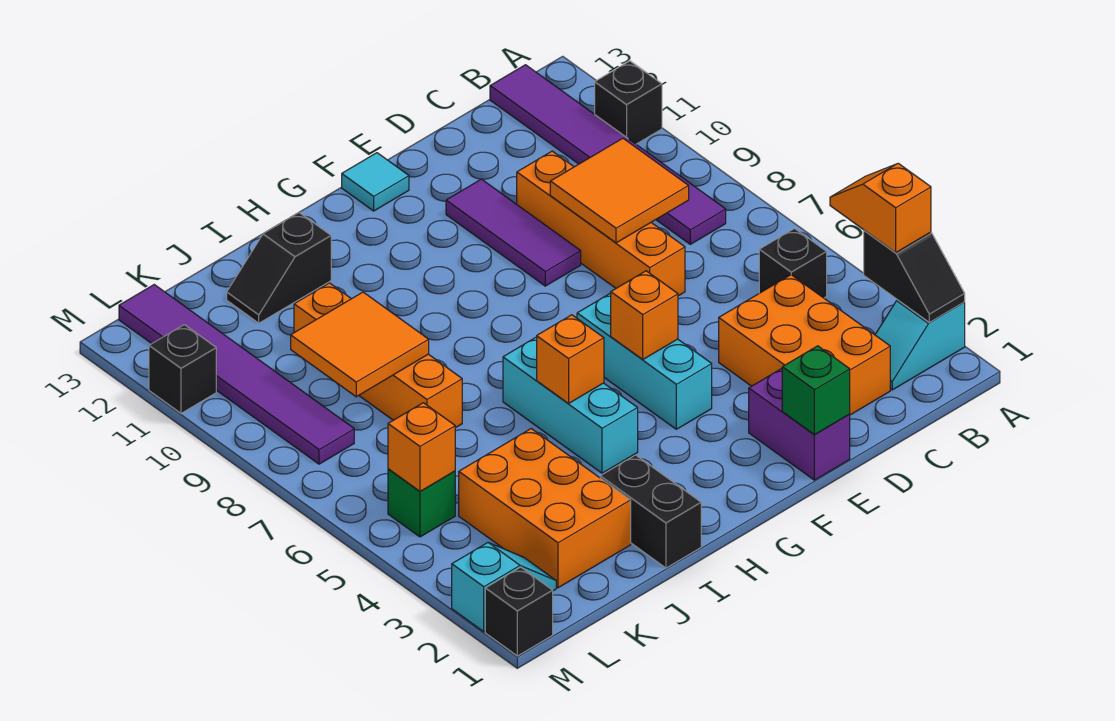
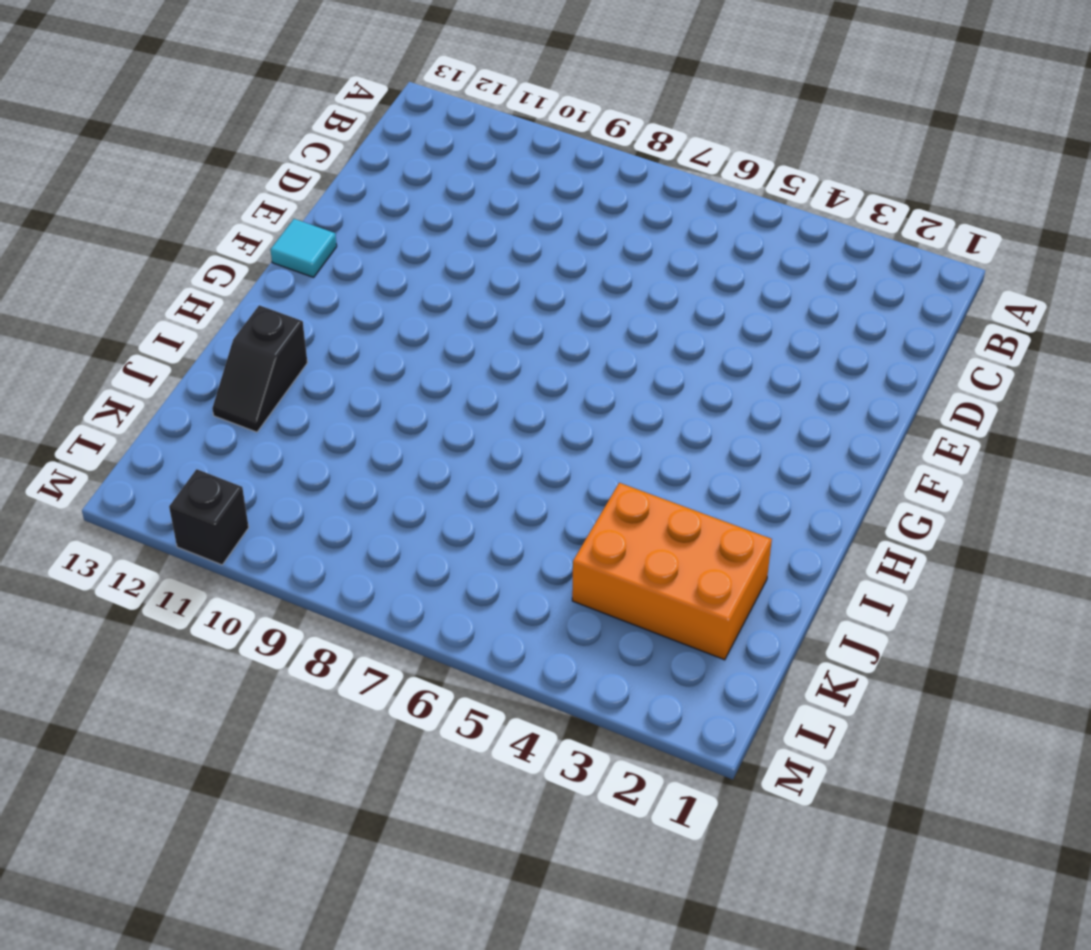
none -> cyan slope A2:B2 level 1 top A
none -> black brick A11 level 1
none -> black brick B5 level 1

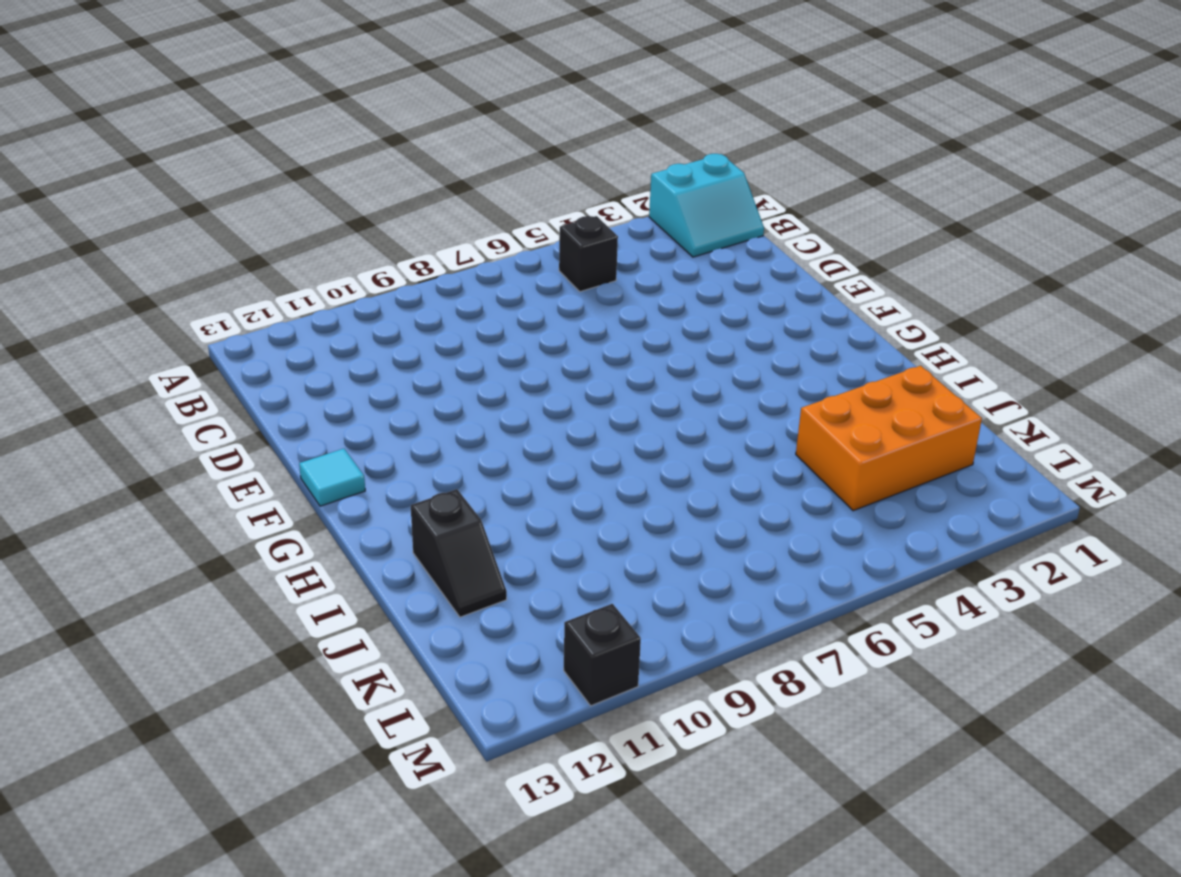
cyan slope A1:B2 level 1 top A -> cyan slope A2:B2 level 1 top A
none -> black brick A11 level 1
none -> purple tile B8:B13 level 1
none -> orange brick C2:D4 level 1

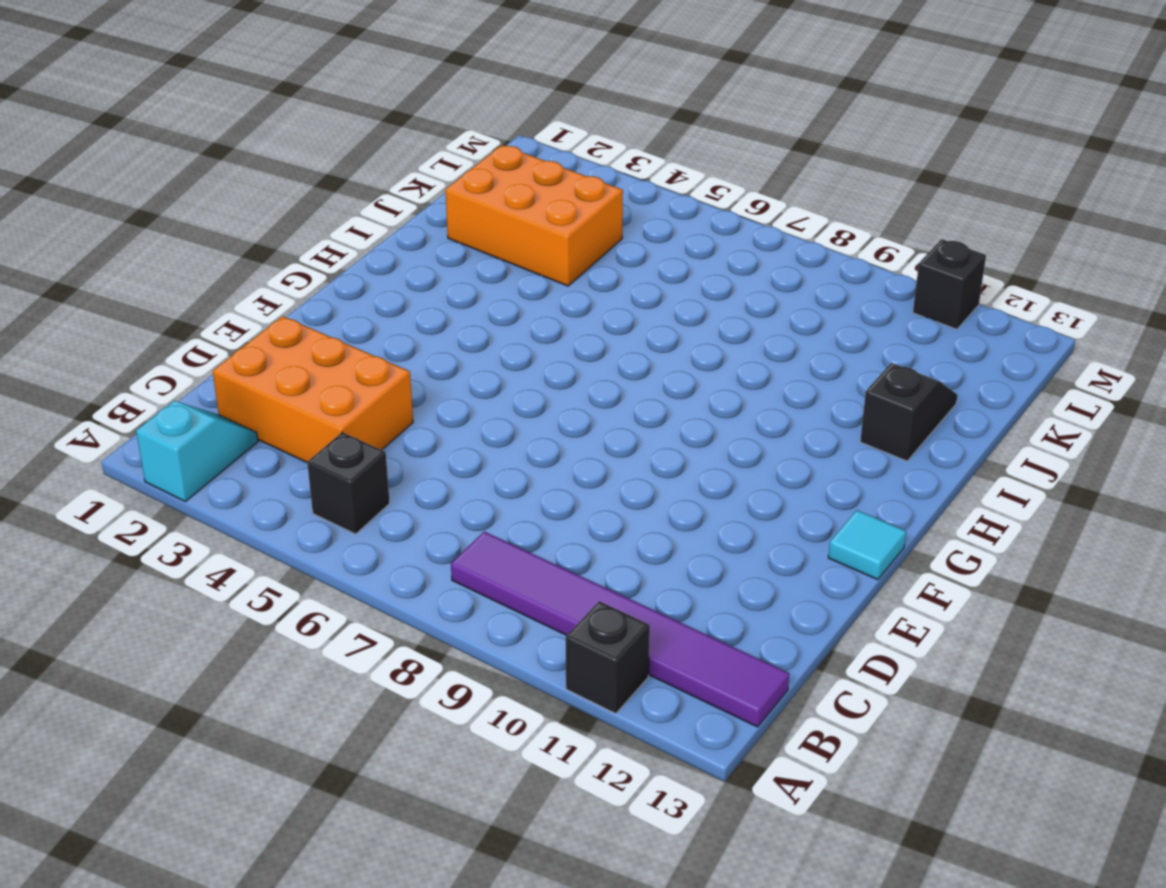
none -> orange brick D7:D10 level 1
none -> purple brick E1:E2 level 1
none -> purple tile E9:E11 level 1

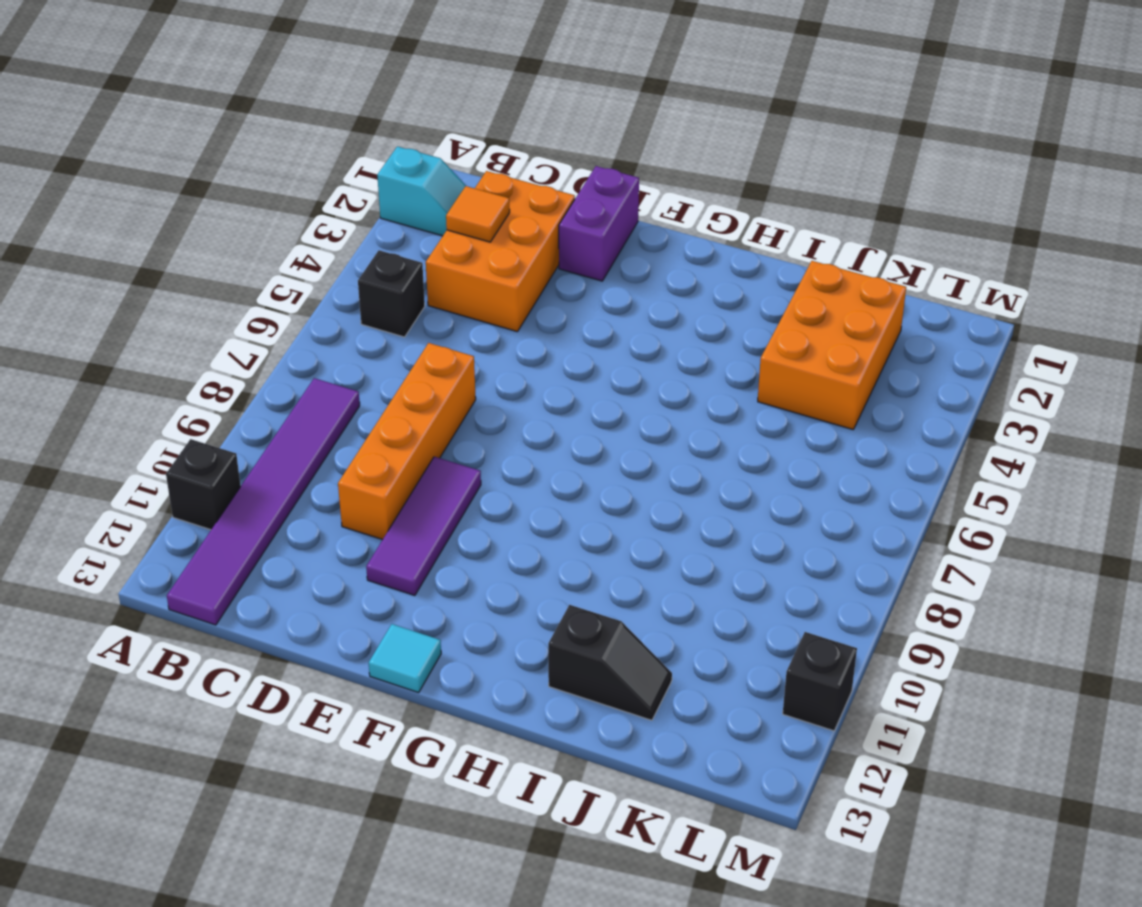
orange tile C3 level 2 -> none
none -> cyan brick F4:F6 level 1
none -> cyan brick H4:H6 level 1
none -> black brick I1:I2 level 1

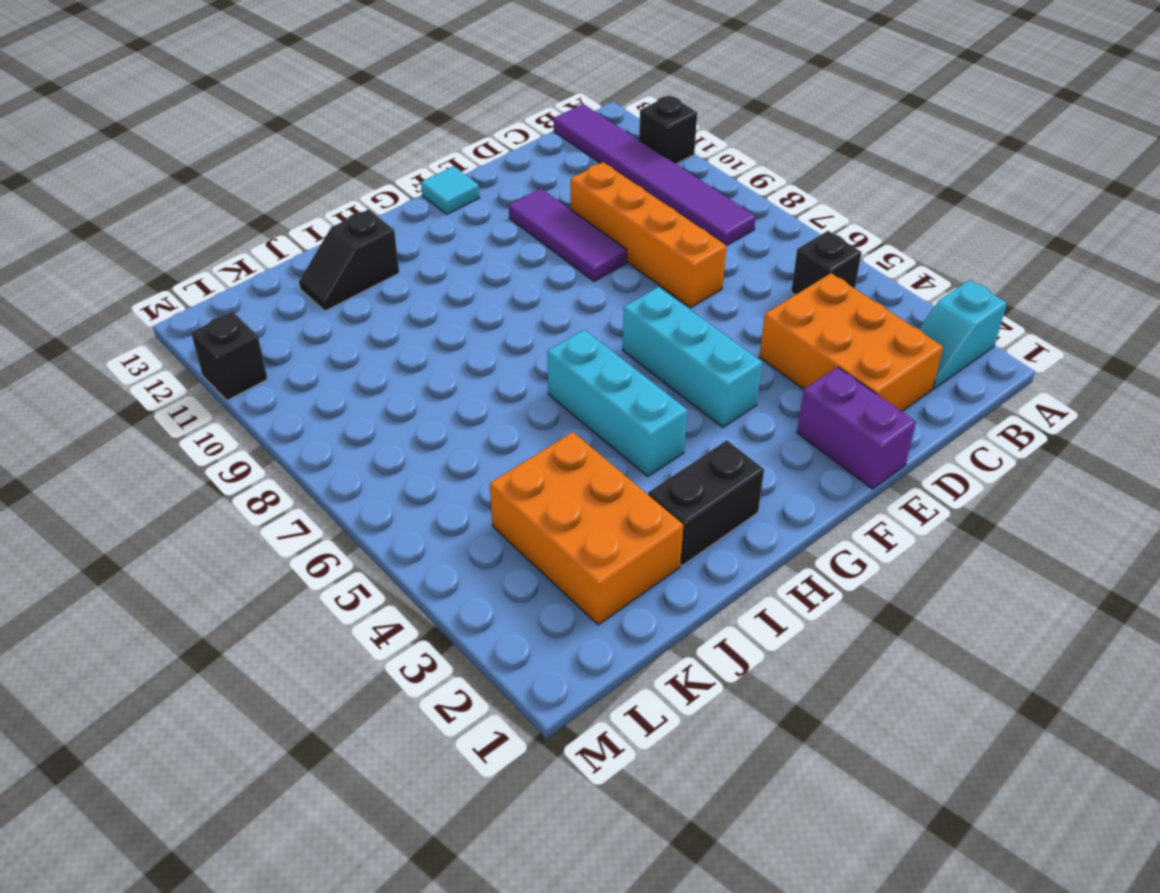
black brick H2:I2 level 1 -> black brick I1:I2 level 1
none -> orange brick J7:J10 level 1
none -> cyan slope L2:M2 level 1 top M
none -> green brick L5 level 1

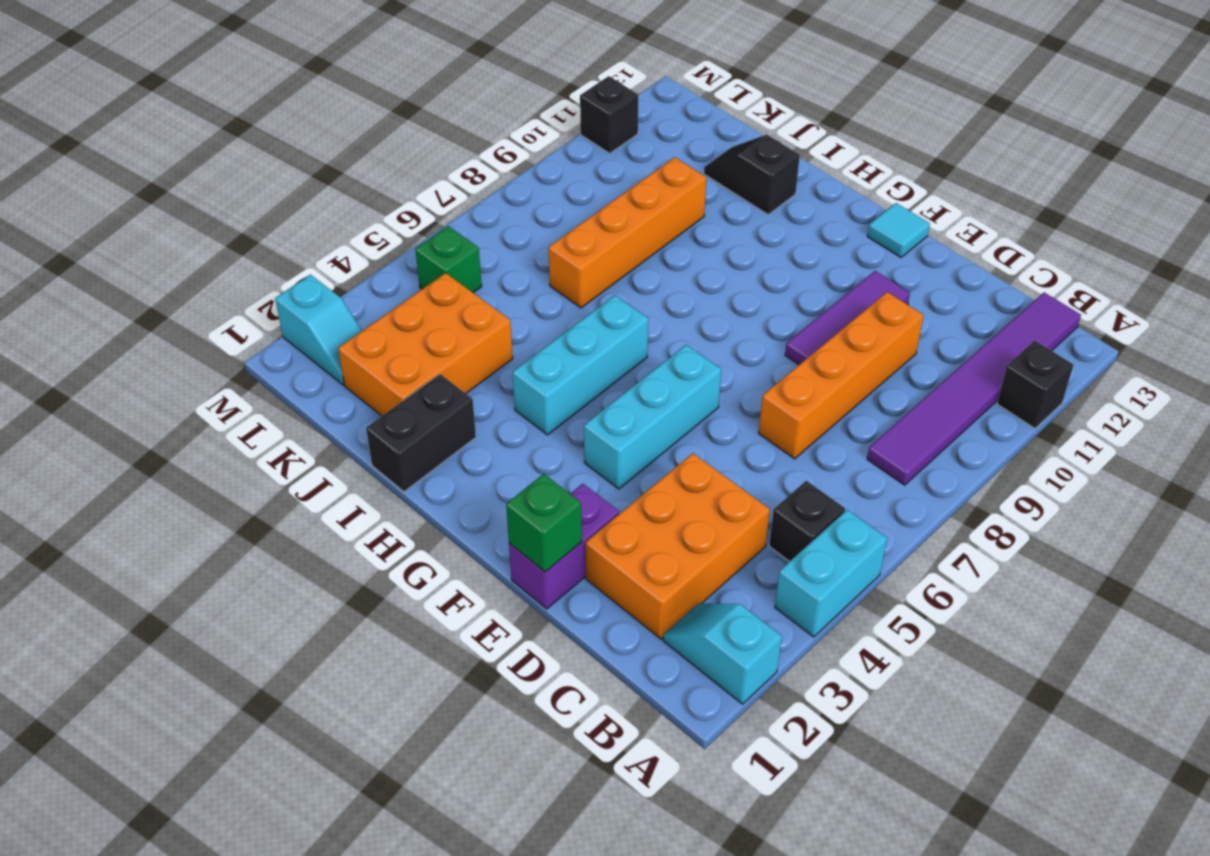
cyan brick A4:A5 level 1 -> none
none -> purple tile L8:L13 level 1
none -> black brick M1 level 1
none -> black slope A2:A3 level 2 top 3

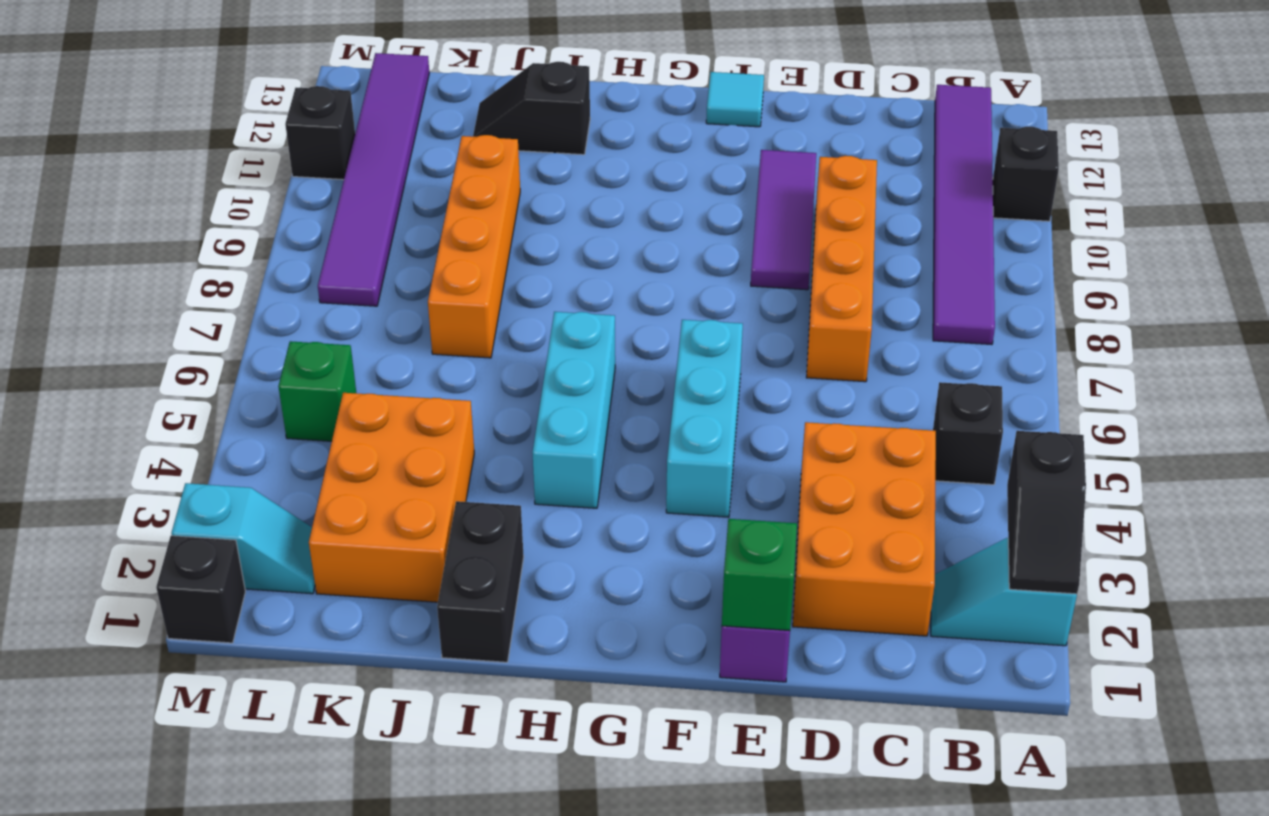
none -> orange tile C8:D9 level 2
none -> orange brick F5 level 2
none -> orange brick H5 level 2

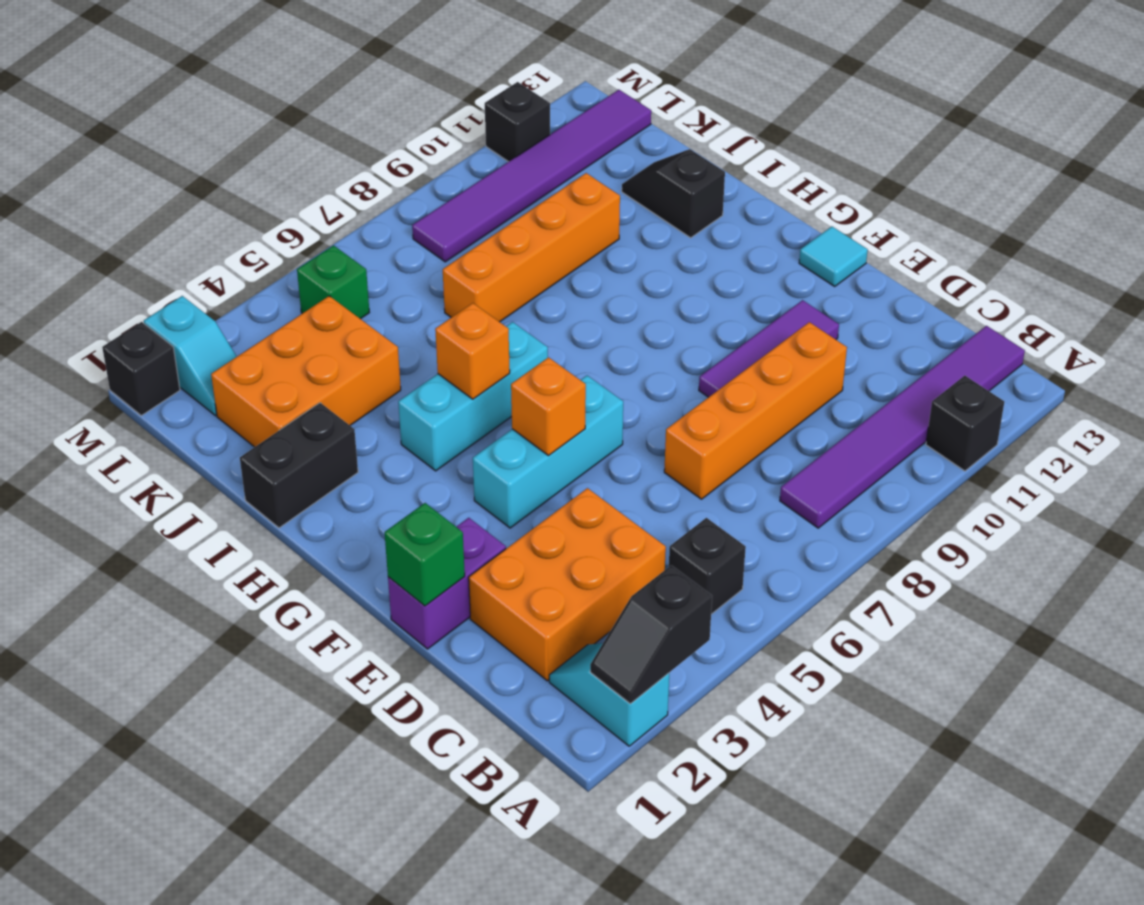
none -> orange tile C8:D9 level 2
none -> orange tile J8:K9 level 2
none -> orange brick L5 level 2

